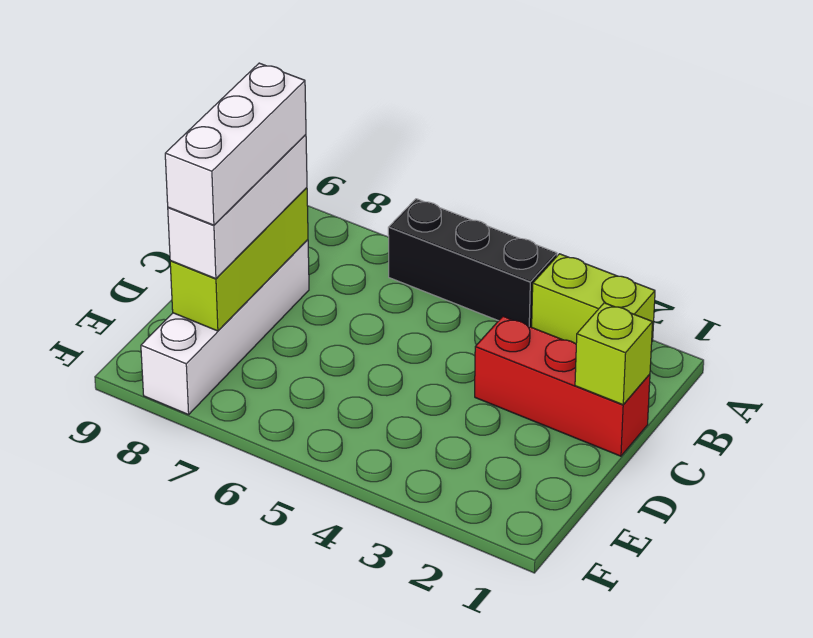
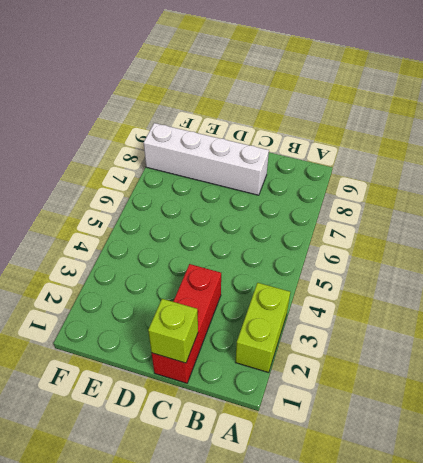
none -> black brick A4:A6 level 1
none -> lime brick C8:E8 level 2

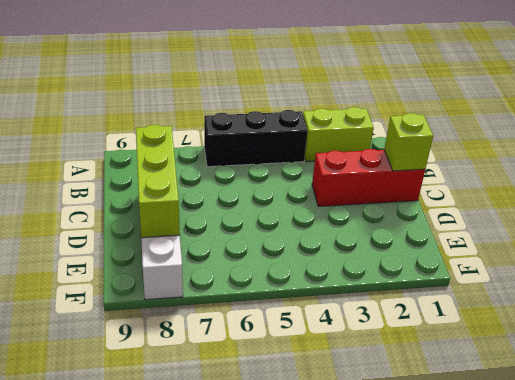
none -> white brick C8:E8 level 3
none -> white brick C8:E8 level 4

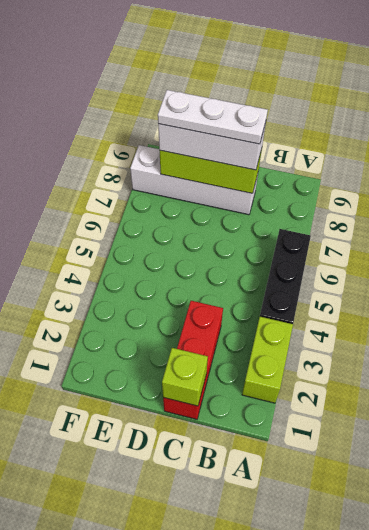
white plate C8:E8 level 4 -> white brick C8:E8 level 4

